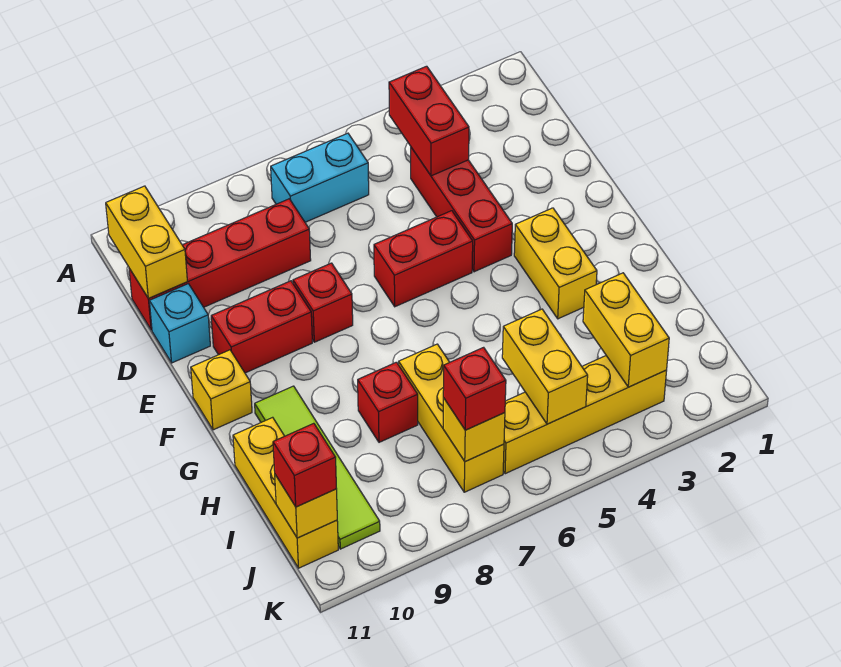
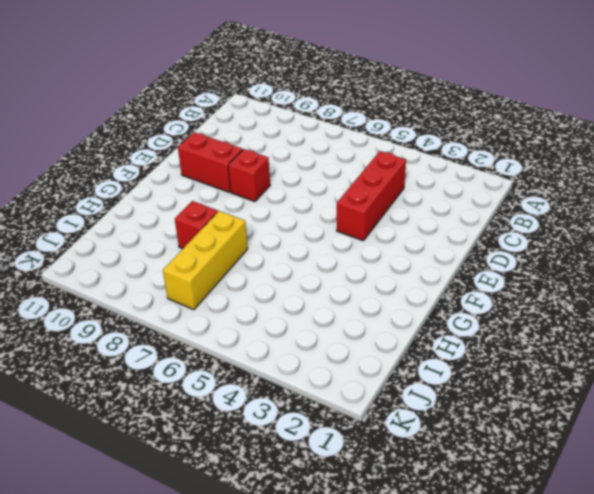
none -> cyan brick B6:B7 level 1
none -> red brick C8:C11 level 1
none -> cyan brick D11 level 1

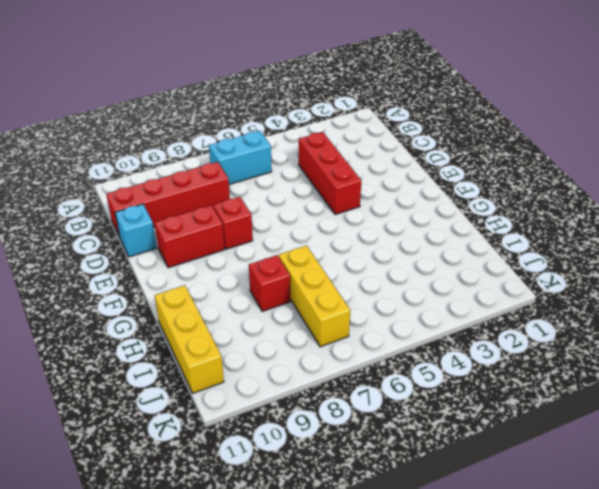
none -> red brick E5:E6 level 1
none -> yellow brick F3:G3 level 1
none -> yellow brick F11 level 1

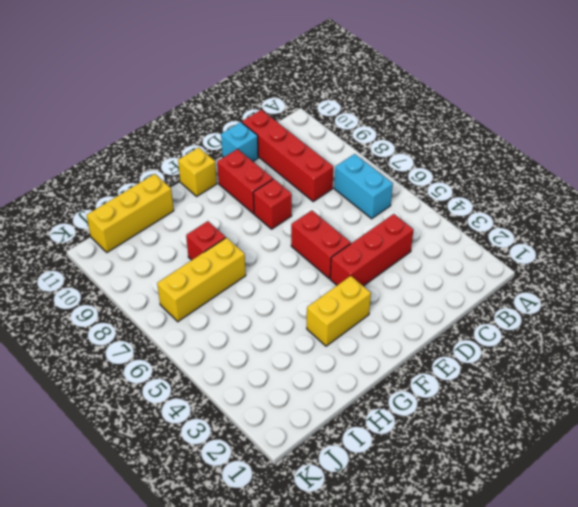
none -> lime tile G10:J10 level 1
none -> yellow brick J3:J6 level 1
none -> red brick B4:C4 level 2

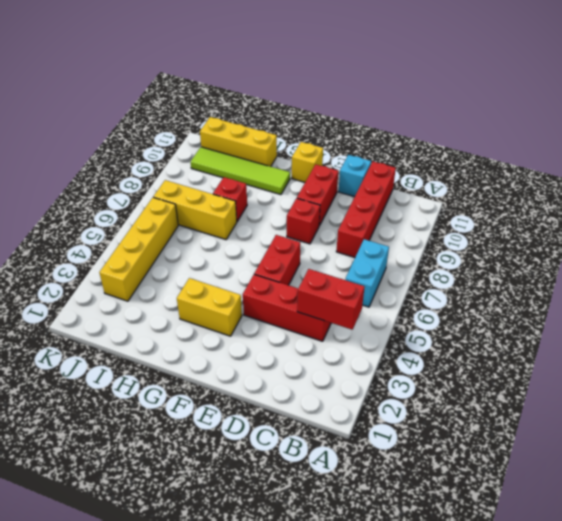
none -> yellow brick B11:C11 level 2
none -> yellow brick I3:J3 level 2
none -> yellow brick I5:J5 level 2

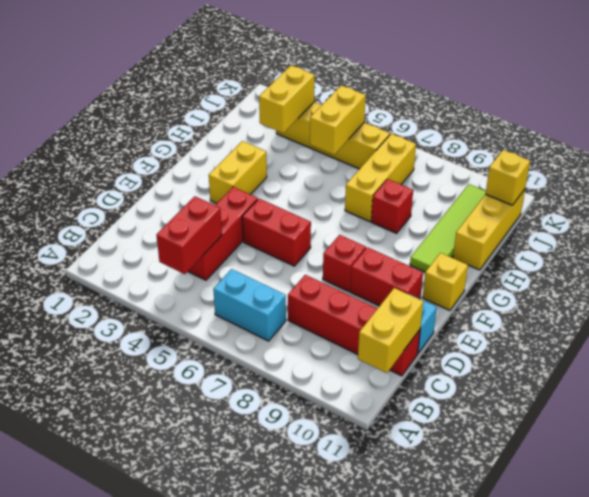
none -> yellow brick J7 level 2
none -> red brick J7 level 3
none -> red brick J11 level 3

